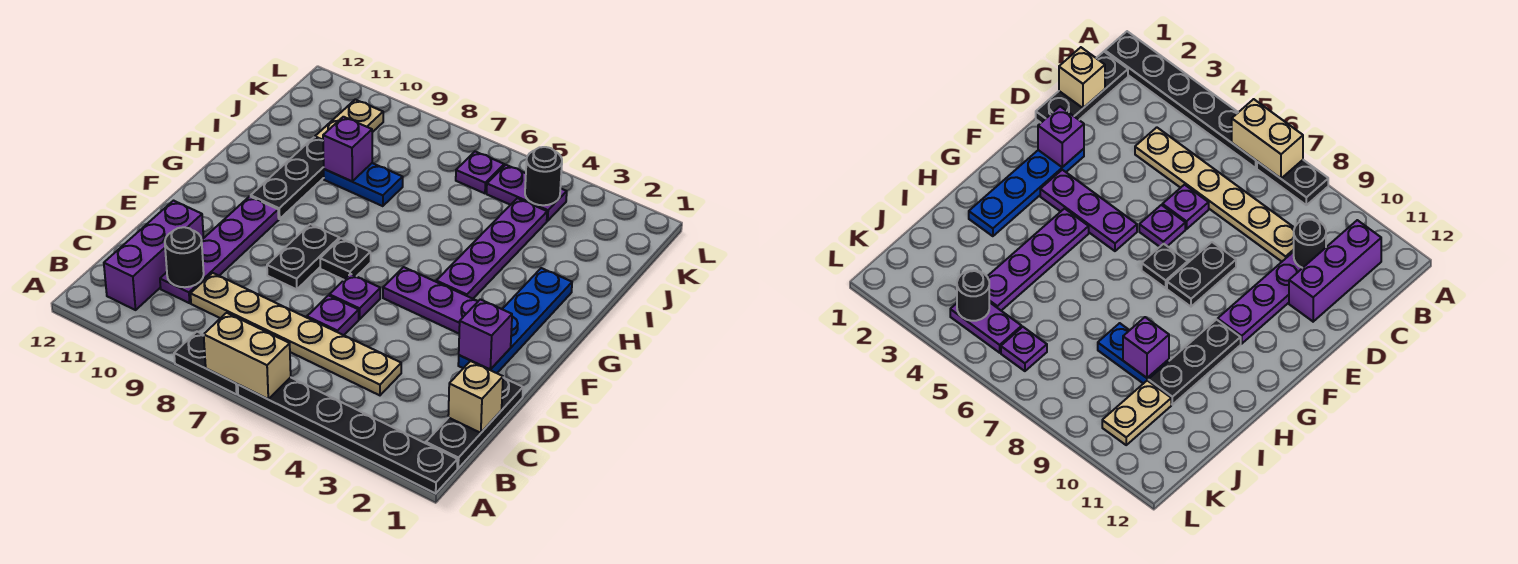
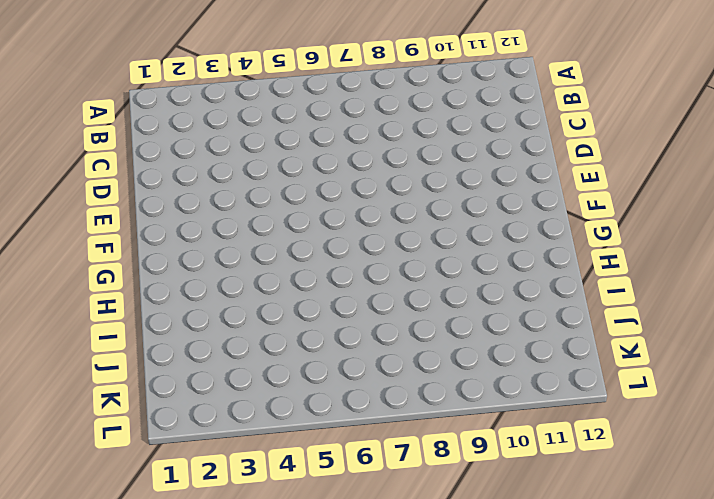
none -> black plate A1:A6 level 1
none -> black plate A7:A8 level 1
none -> black plate B1:D1 level 1

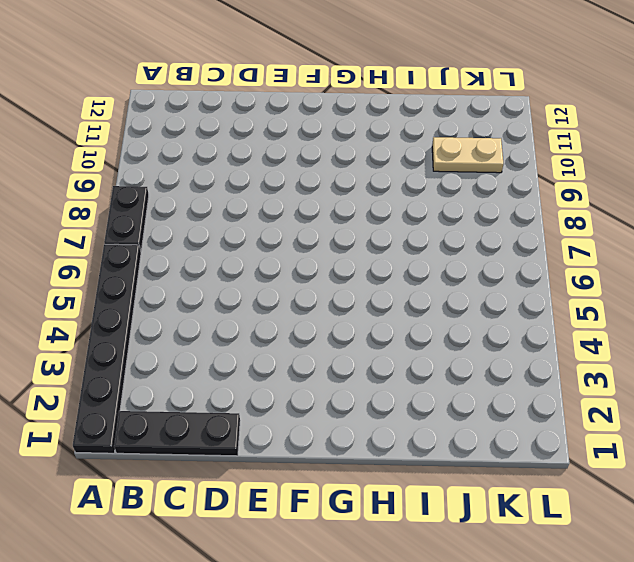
none -> purple brick B11:D11 level 1
none -> tan plate C4:C9 level 1
none -> purple plate C10:F10 level 1

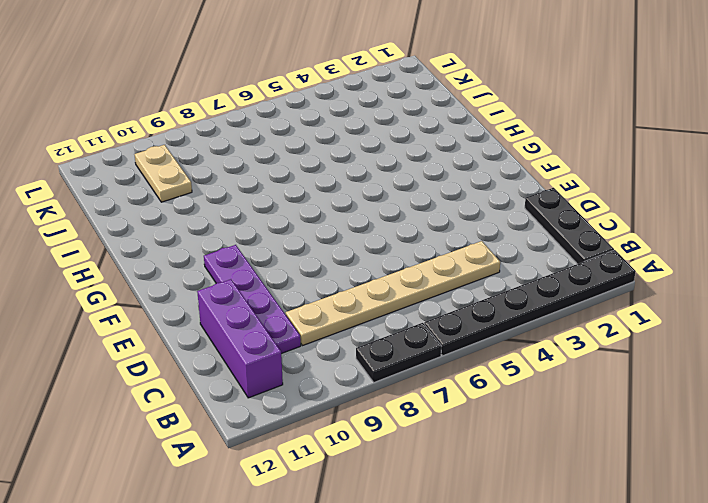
none -> purple plate D6 level 1
none -> blue plate E2:H2 level 1
none -> purple plate E6 level 1

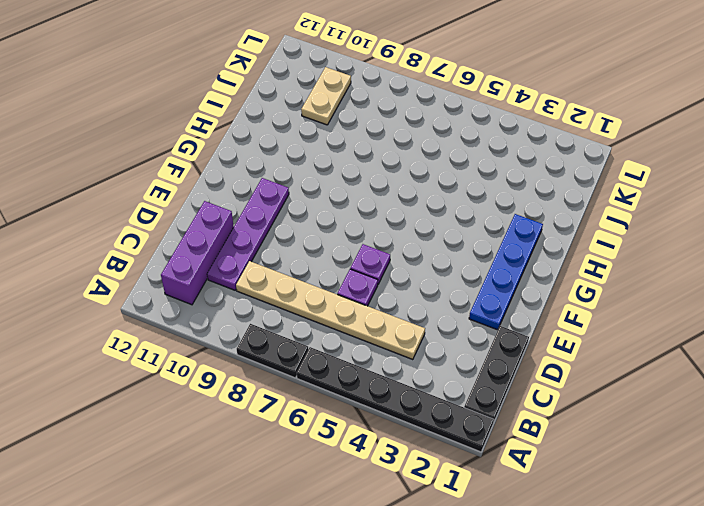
none -> black plate E8:F8 level 1
none -> purple plate F3:F5 level 1
none -> black plate F7 level 1

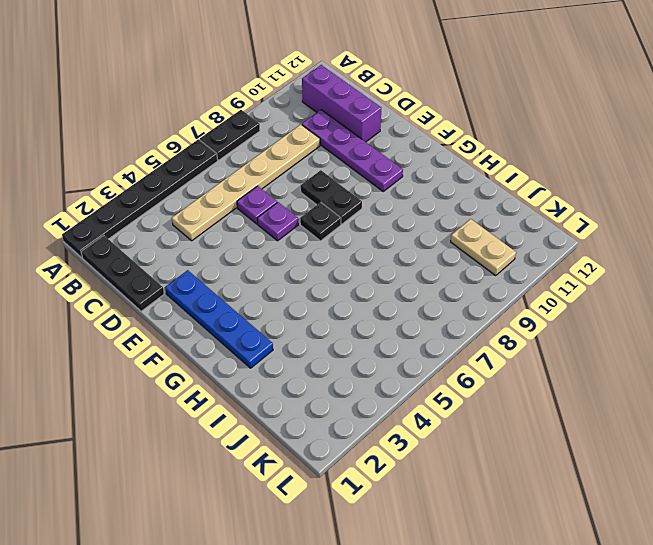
none -> purple plate F3:F5 level 1
none -> purple plate G4:J4 level 1
none -> black plate G10:I10 level 1

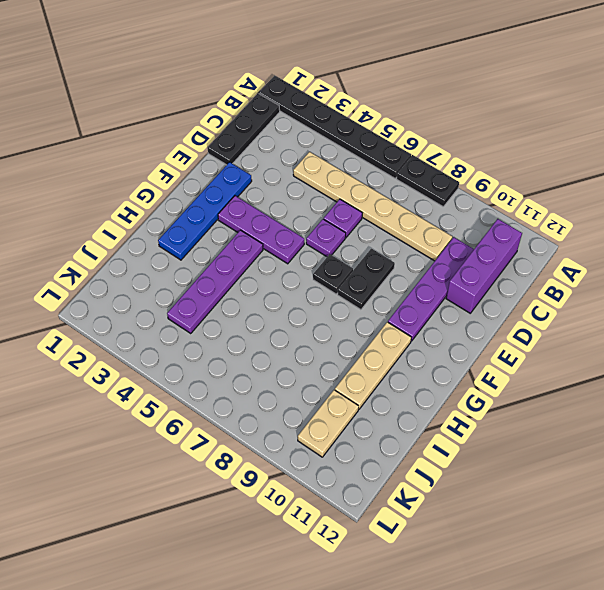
tan plate G10:I10 level 1 -> black plate G10:I10 level 1
none -> blue plate I8:I9 level 1
none -> purple plate K4:K5 level 1
none -> purple plate K6 level 1

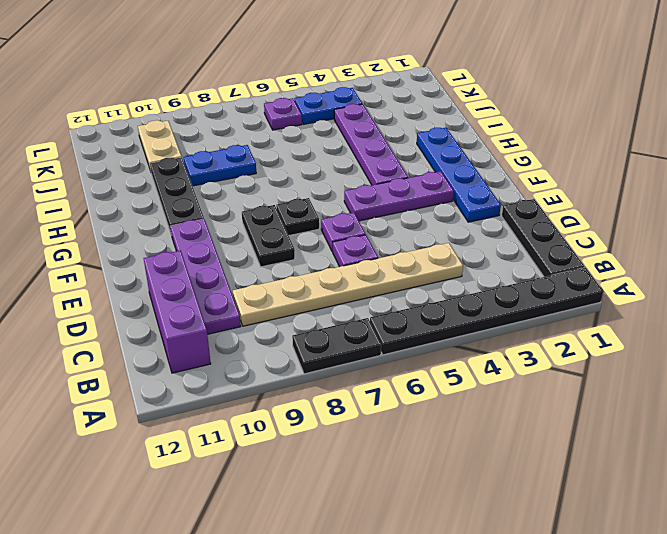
blue plate K4:K5 level 1 -> purple plate K4:K5 level 1
none -> tan brick A6:A7 level 2
none -> tan brick C1 level 2
none -> black round brick C10 level 2

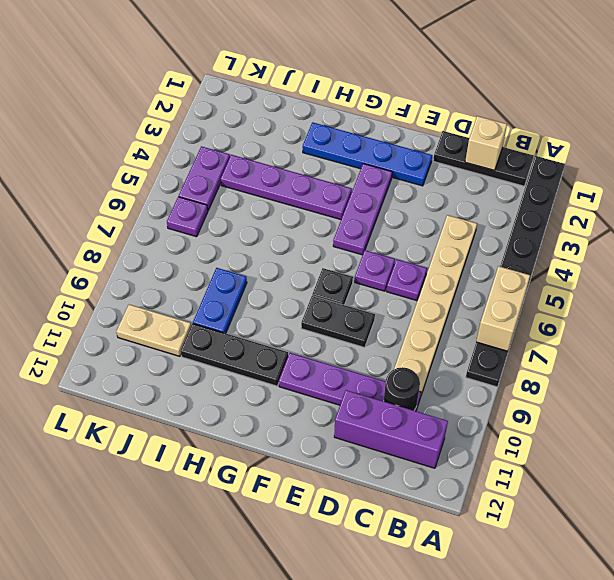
none -> purple brick E2 level 2
none -> purple brick I9 level 2
none -> black round brick K4 level 2

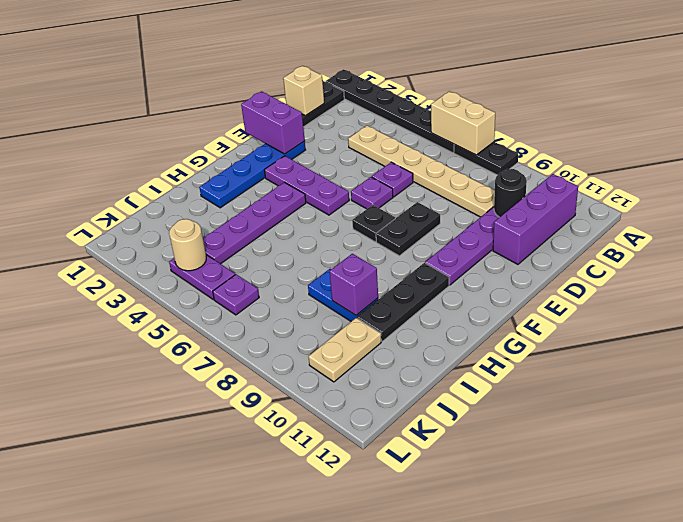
purple brick E1:E2 level 2 -> purple brick E2 level 2
tan round brick K4 level 2 -> black round brick K4 level 2

